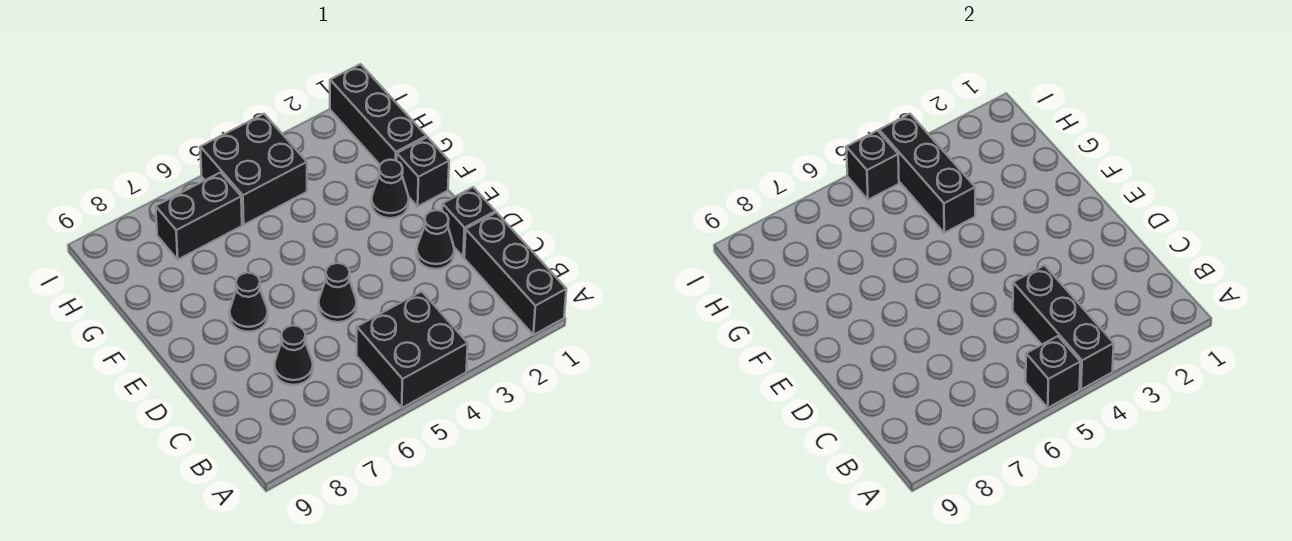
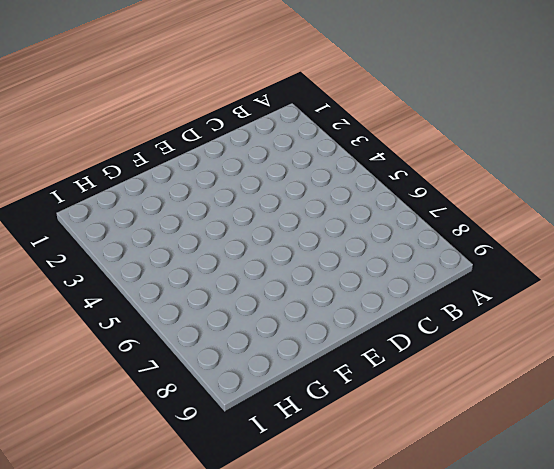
none -> black brick A1:C1 level 1
none -> black brick A4:B5 level 1
none -> black cone C7 level 1

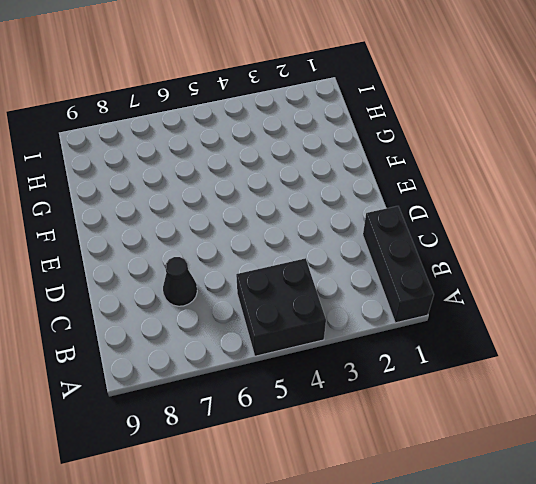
none -> black brick D1 level 1
none -> black cone D2 level 1
none -> black cone D5 level 1

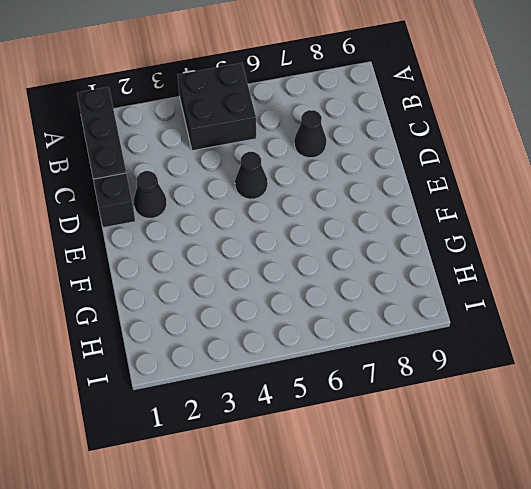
none -> black cone E7 level 1
none -> black brick F1 level 1
none -> black cone F2 level 1

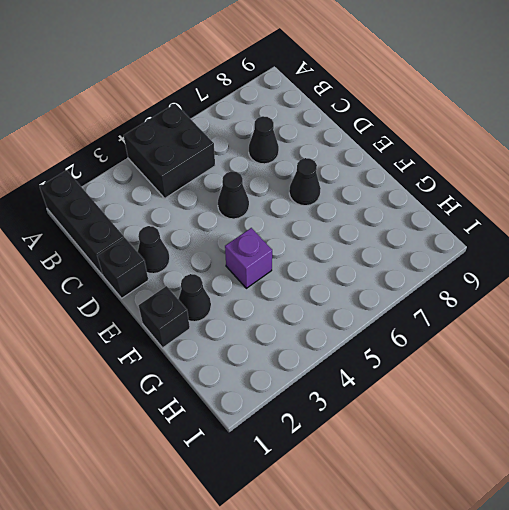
purple brick F4 level 1 -> none
none -> black brick G1:I1 level 1
none -> black brick H4:I5 level 1
none -> black brick H6:H7 level 1

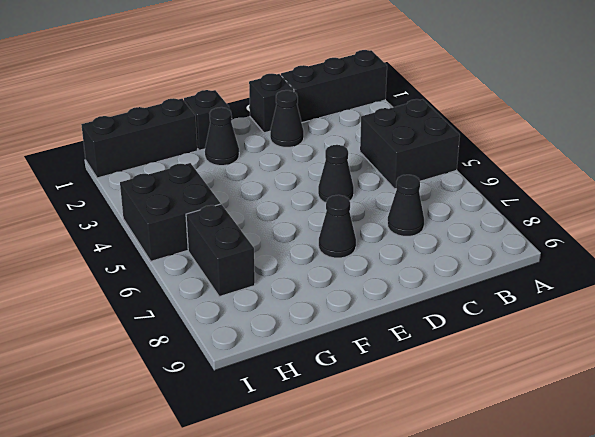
none -> black brick A4:C4 level 2
none -> black brick A5 level 2
none -> black brick G4:I4 level 2

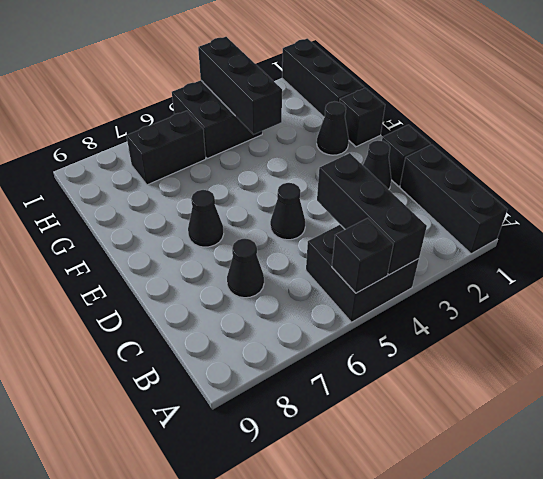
none -> black brick I5 level 2

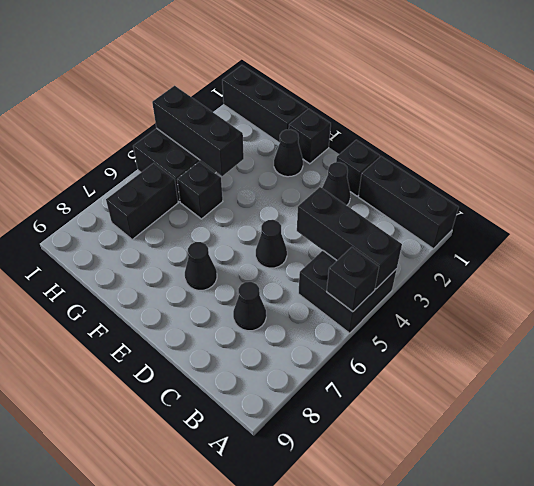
black brick G5 level 1 -> black brick I5 level 2

